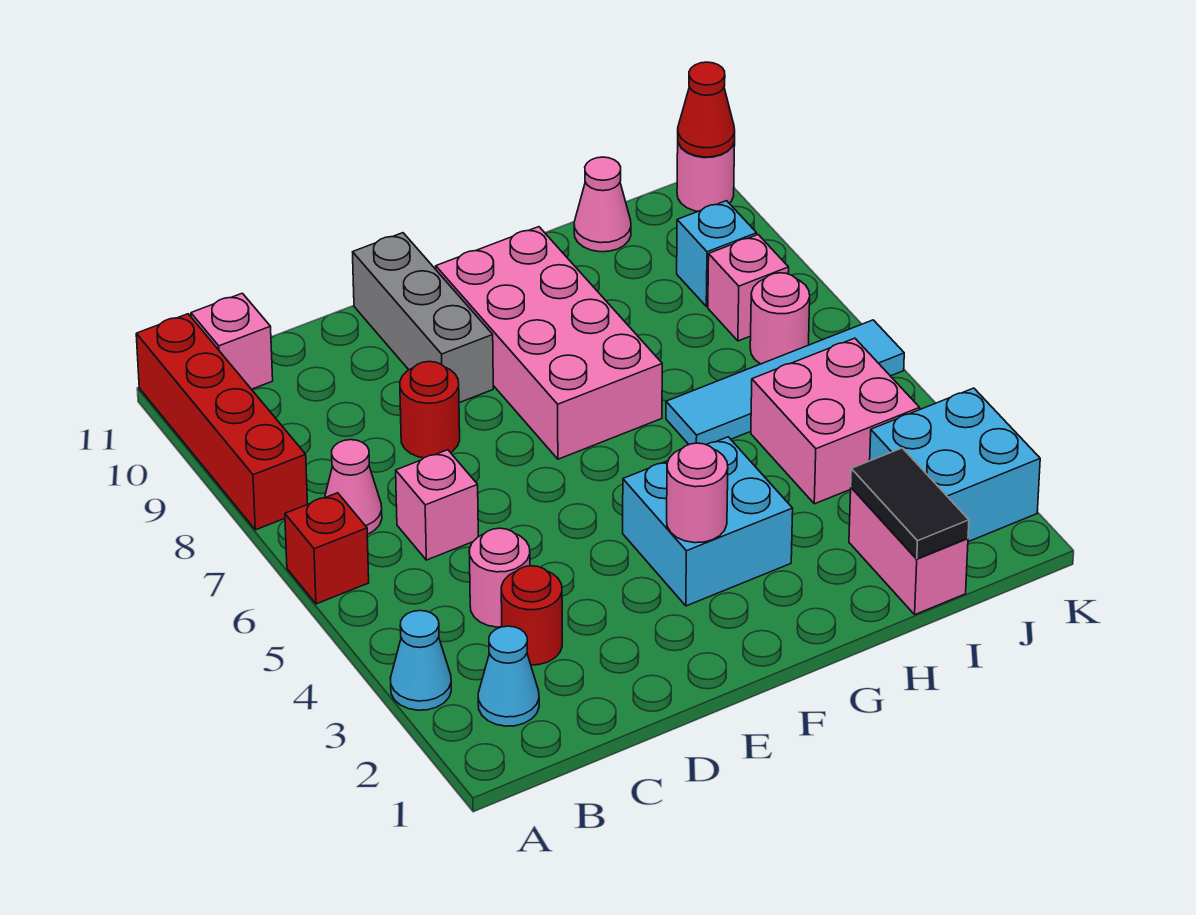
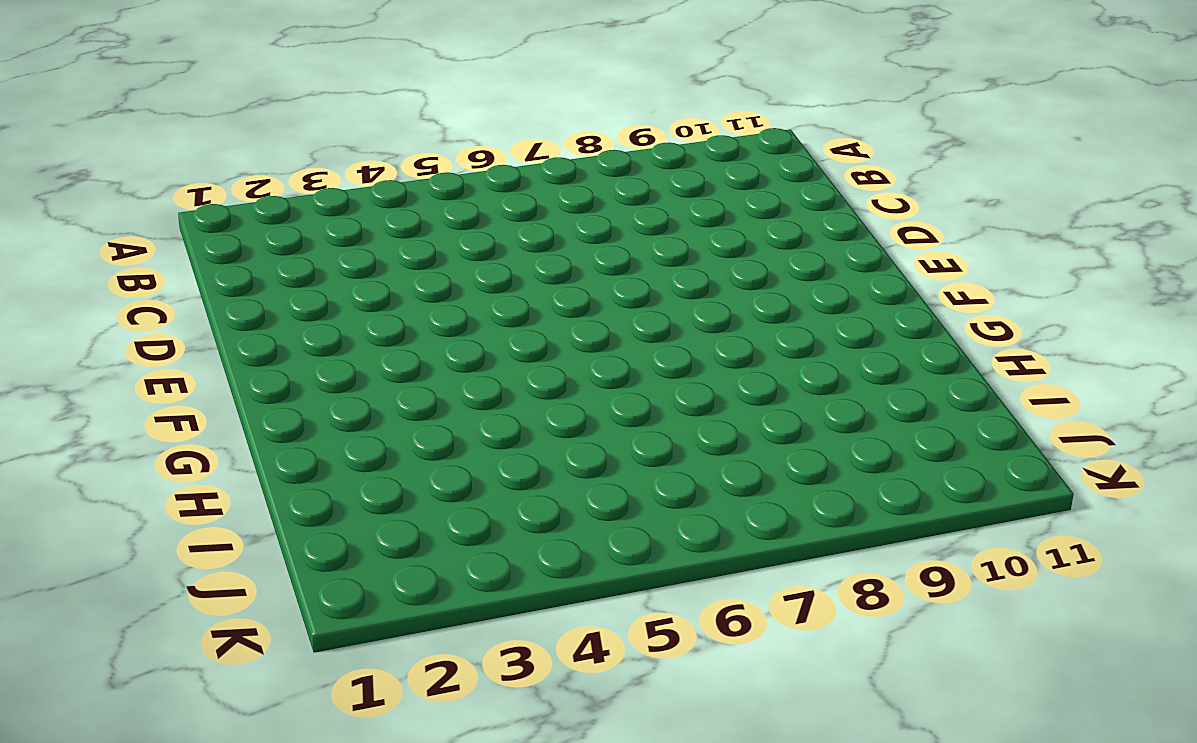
none -> cyan cone A3 level 1
none -> red brick A6 level 1
none -> red brick A8:A11 level 1

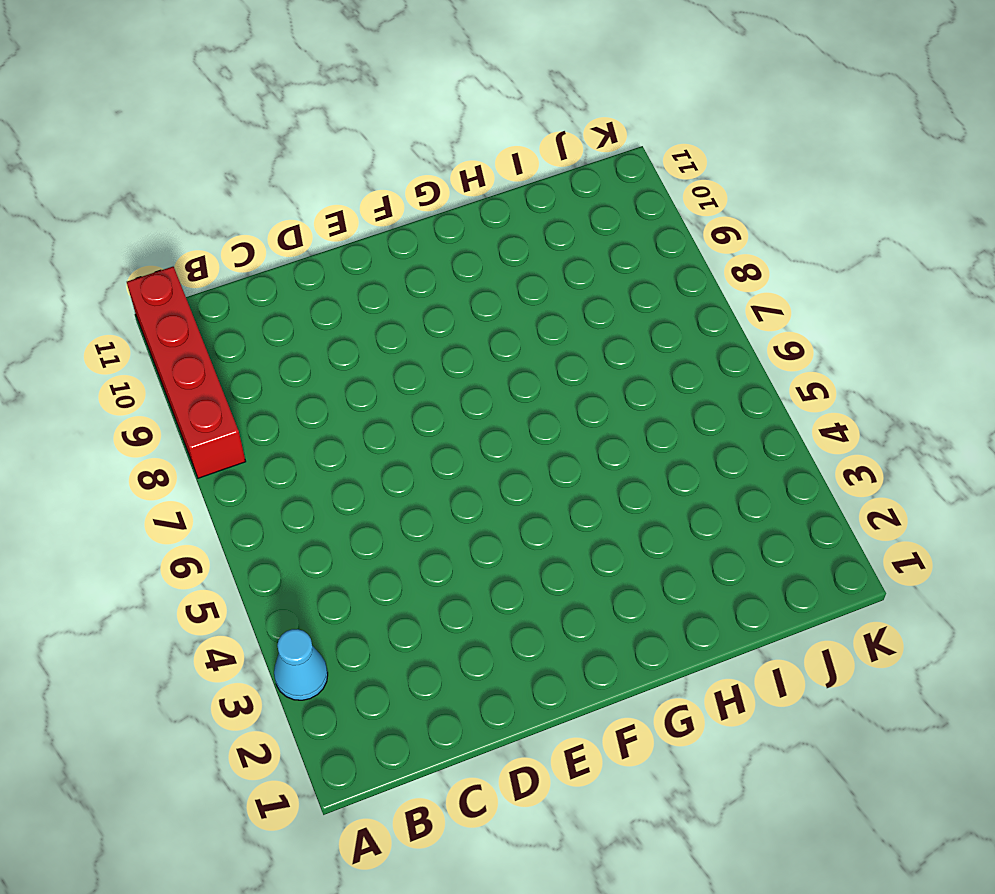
none -> red brick A6 level 1
none -> cyan cone B2 level 1
none -> pink cone B7 level 1

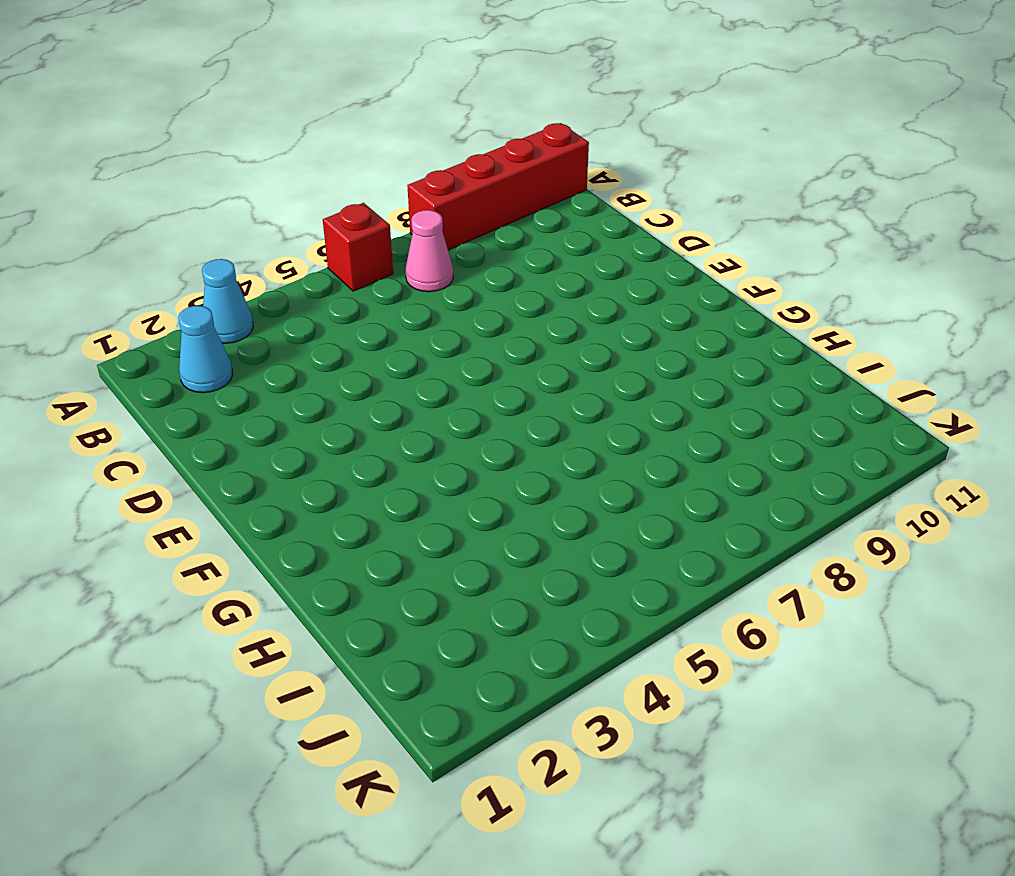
none -> pink brick B11 level 1
none -> red round brick C3 level 1
none -> pink round brick C4 level 1

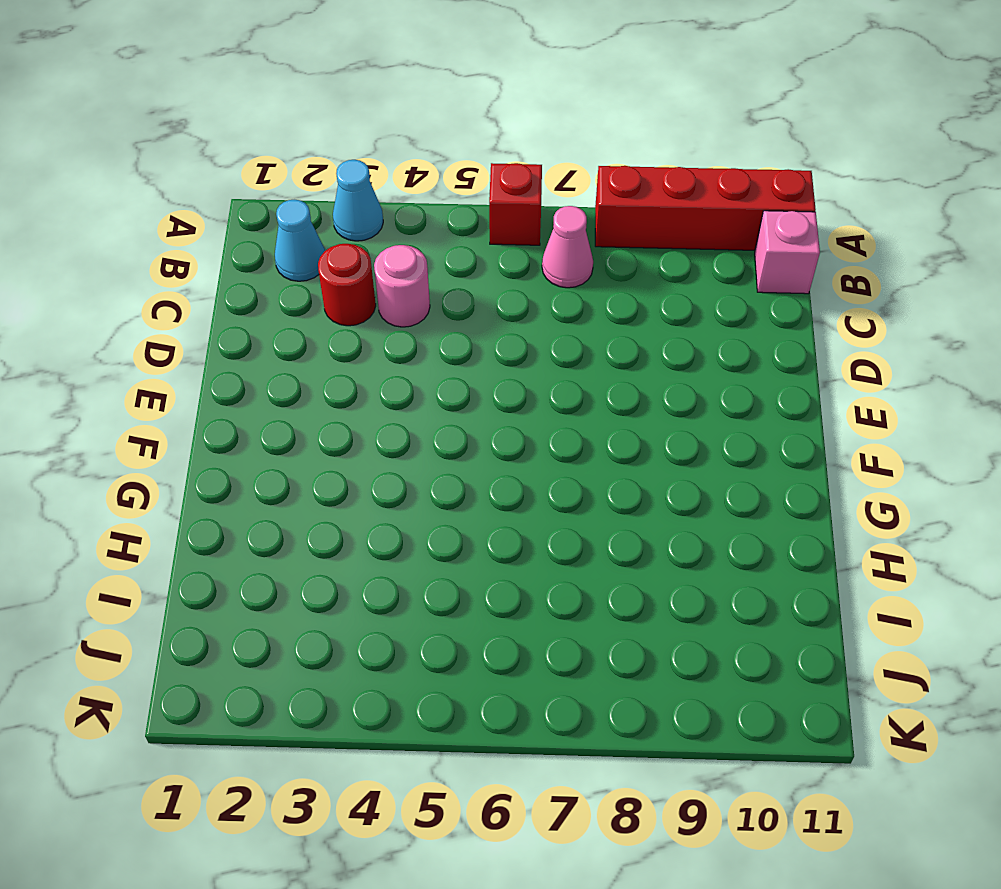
none -> pink brick C6 level 1
none -> red round brick D8 level 1
none -> grey brick E9:E11 level 1

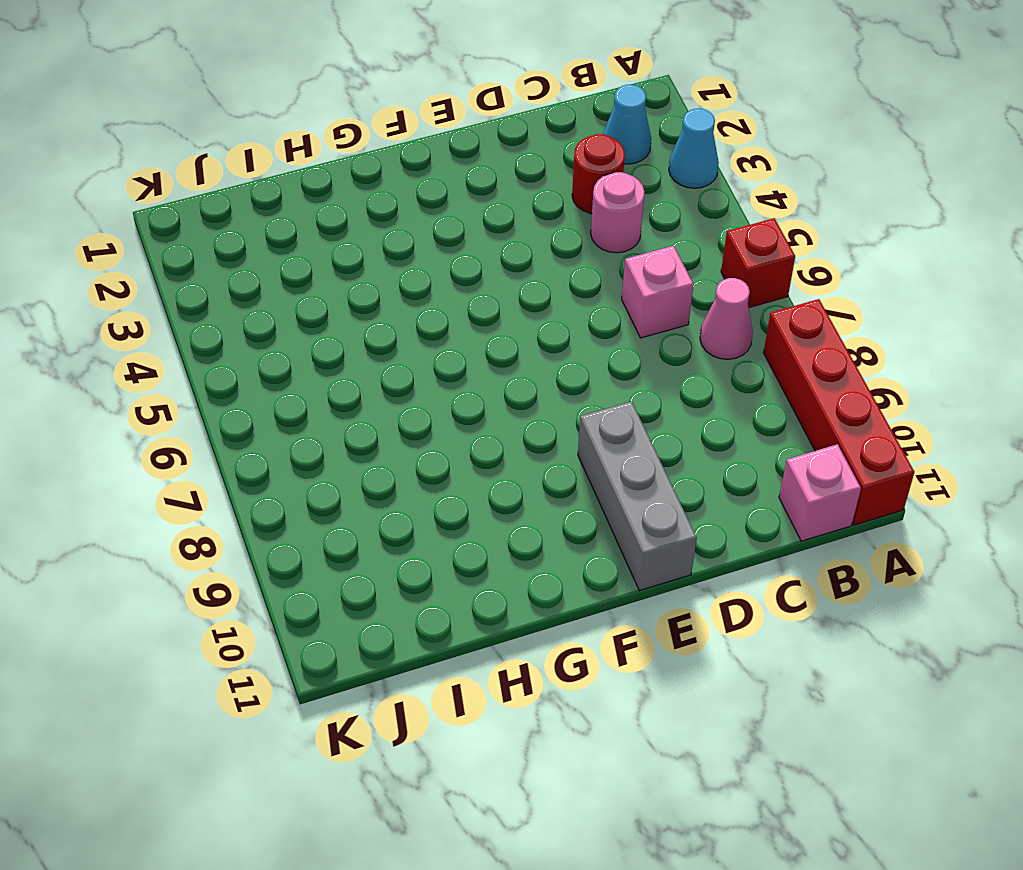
none -> red round brick D8 level 1
none -> cyan brick F3:G4 level 1
none -> pink brick F7:G10 level 1

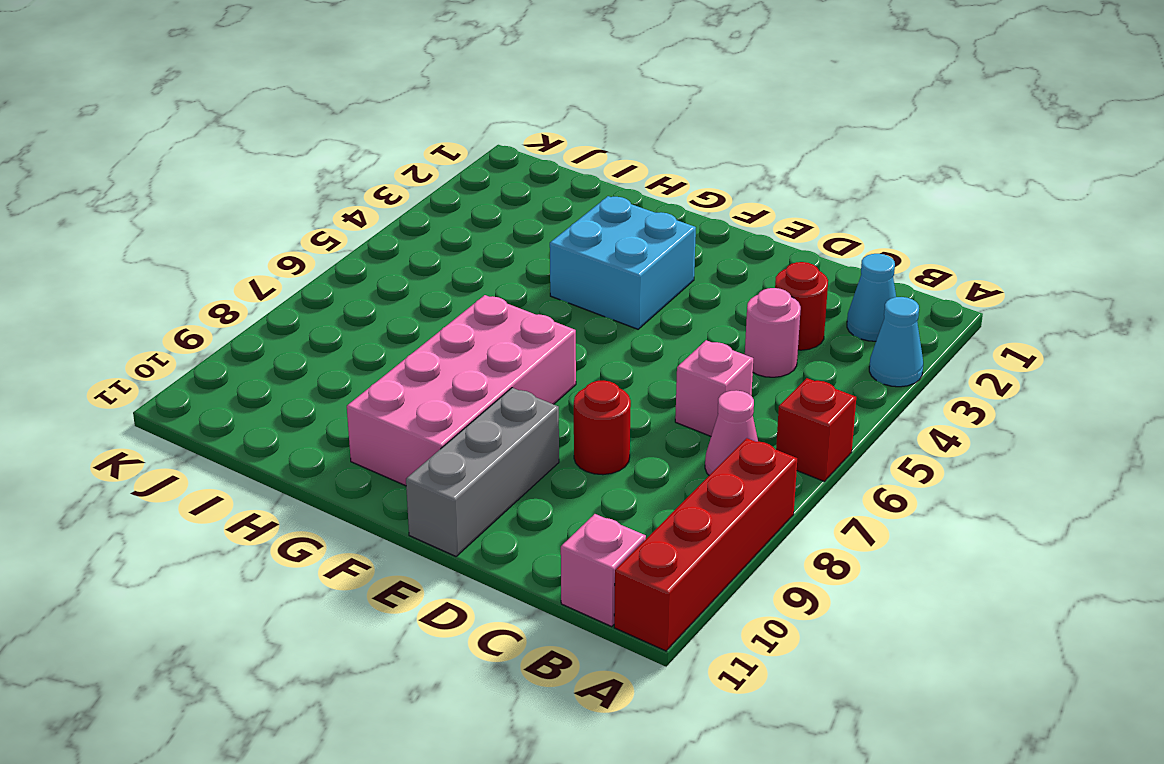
none -> cyan tile H6:K6 level 1
none -> pink brick I1:I2 level 1
none -> pink brick I4:J5 level 1

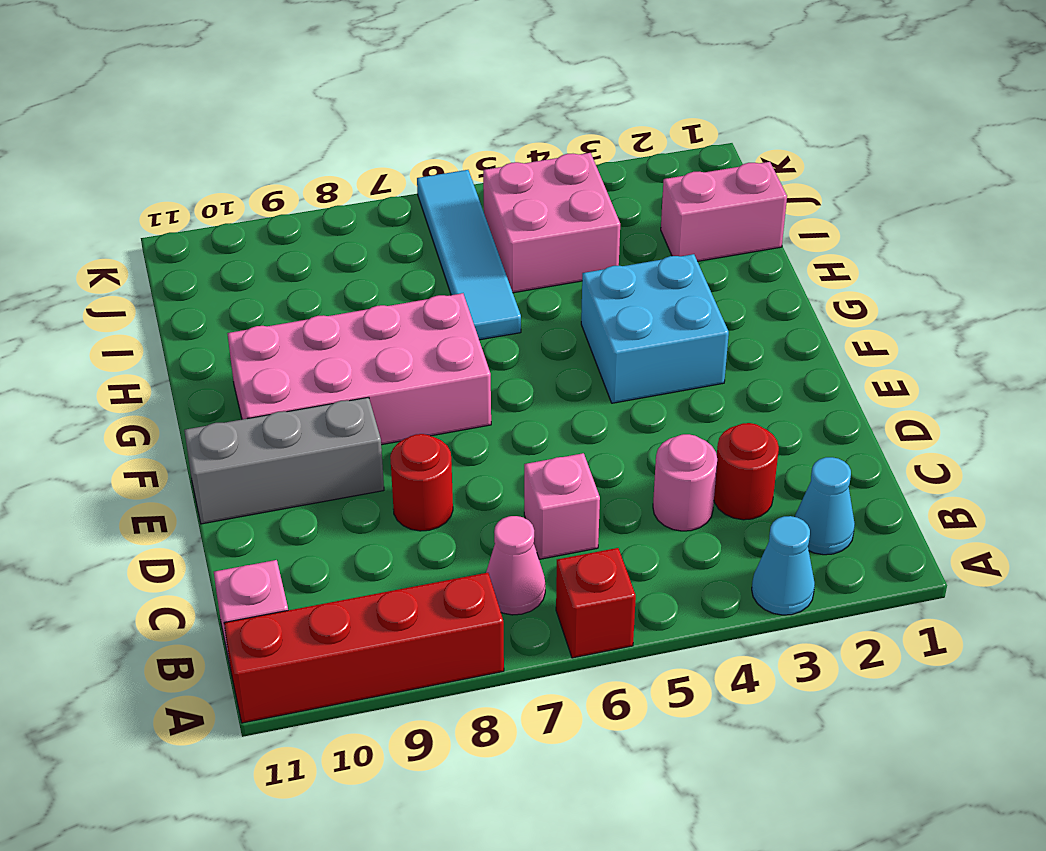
none -> pink cone I11 level 1
none -> cyan brick J2:K3 level 1
none -> pink round brick J7 level 1

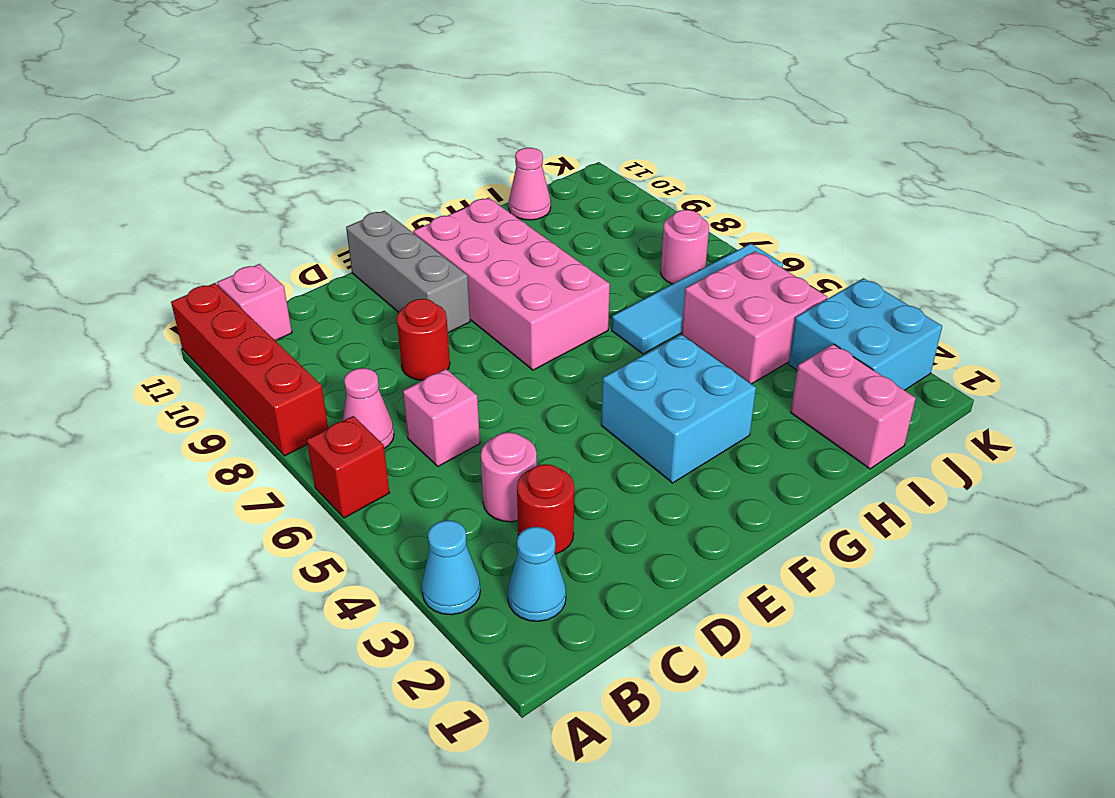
none -> pink brick J8 level 1
none -> cyan brick J9 level 1
none -> pink round brick K11 level 1

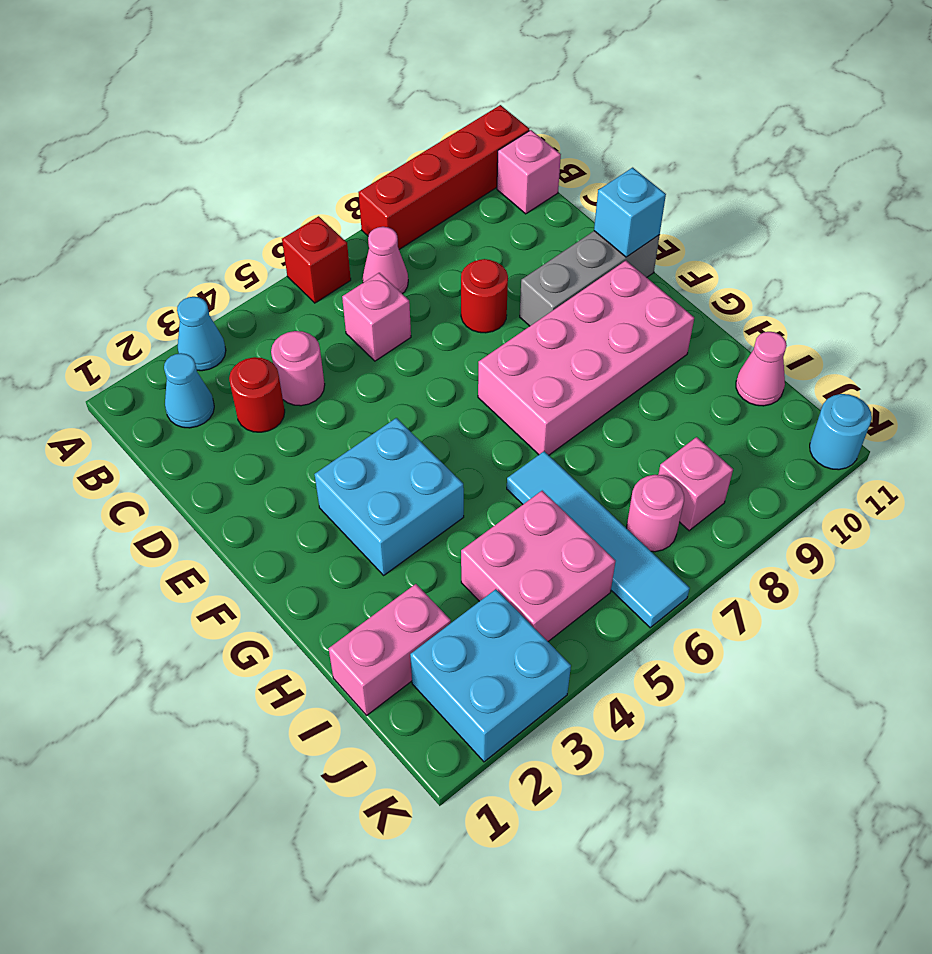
cyan brick E11 level 2 -> cyan brick J9 level 1
cyan round brick K11 level 1 -> pink round brick K11 level 1
none -> pink round brick F3 level 2
none -> black tile I1:I2 level 2
none -> red cone K11 level 2

